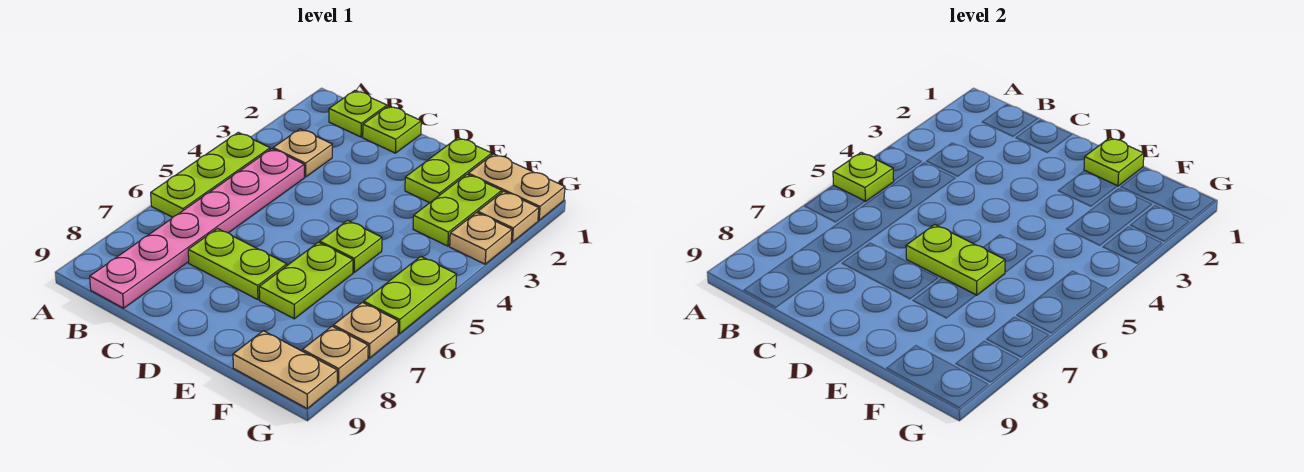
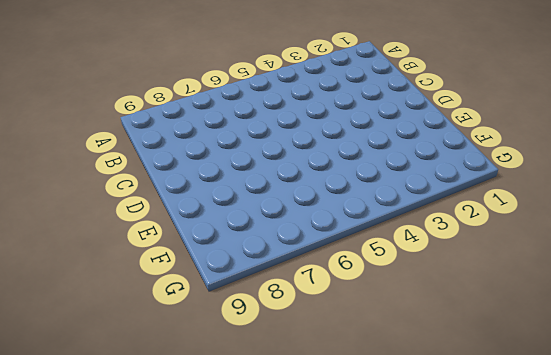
none -> lime plate A4:A6 level 1
none -> lime plate B1 level 1
none -> tan plate B3 level 1

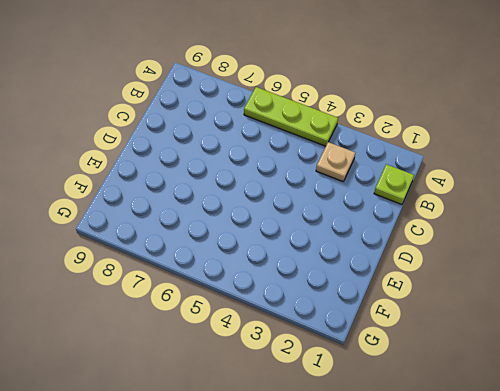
none -> pink plate B4:B9 level 1
none -> lime plate C1 level 1
none -> lime plate C7:D7 level 1

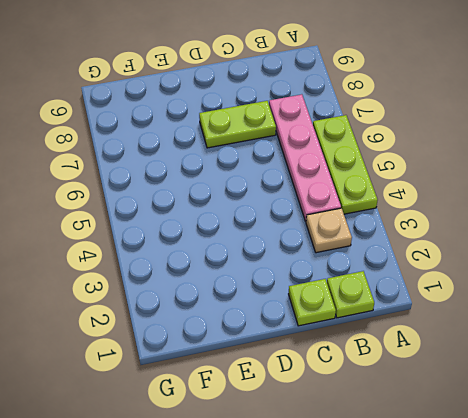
pink plate B4:B7 level 1 -> pink plate B4:B9 level 1
none -> lime plate E1:E2 level 1
none -> lime plate E5 level 1
none -> lime plate E6:E7 level 1

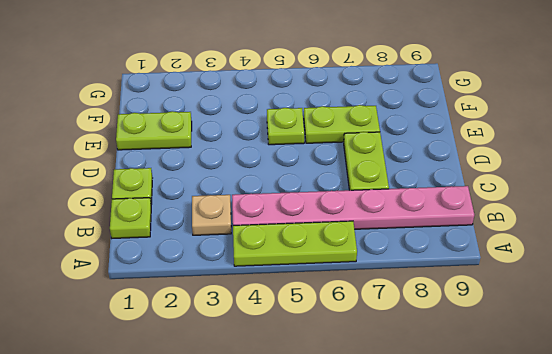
none -> tan plate F1:G1 level 1
none -> lime plate F2:F3 level 1
none -> tan plate F9:G9 level 1

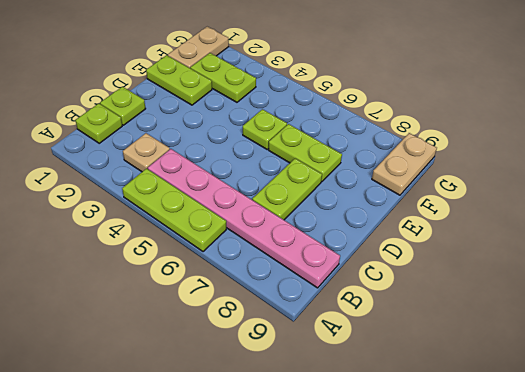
none -> tan plate G2 level 1
none -> tan plate G3 level 1
none -> lime plate G5:G6 level 1

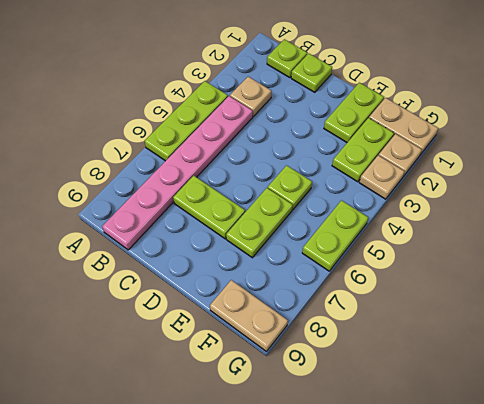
none -> tan plate G7 level 1
none -> tan plate G8 level 1
none -> lime plate A5 level 2

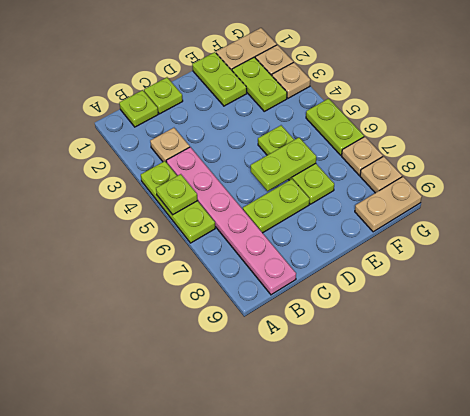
none -> lime plate E1 level 2

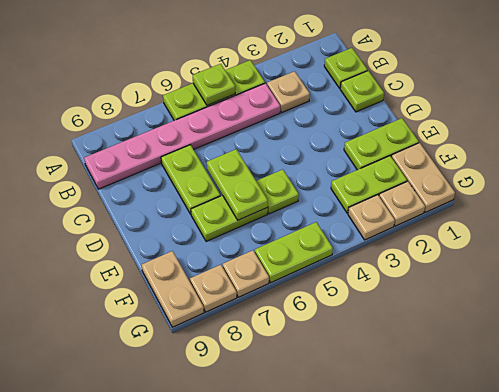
none -> lime plate E1 level 2

